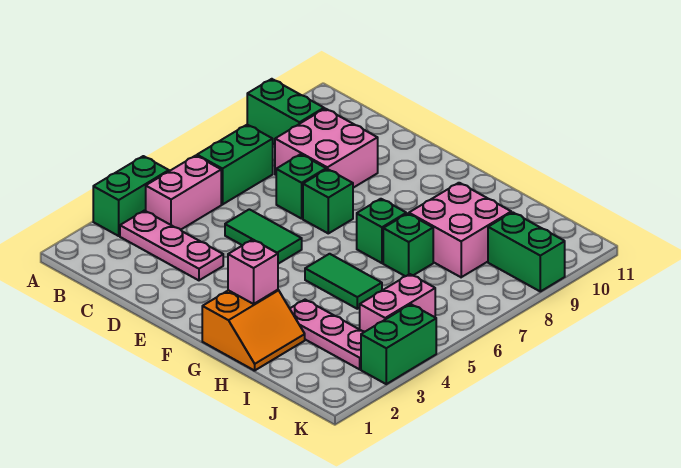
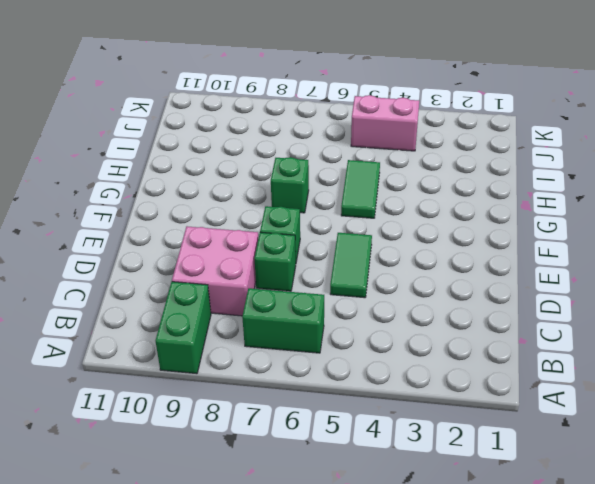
none -> green brick A3:A4 level 1
none -> pink plate B3:D3 level 1
none -> pink brick B4:B5 level 1

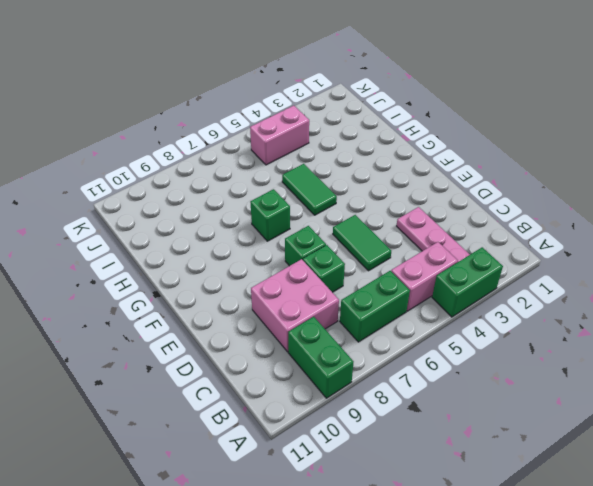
none -> orange slope G1:H2 level 1 top G
none -> pink plate H3:J3 level 1
none -> green brick H7 level 1

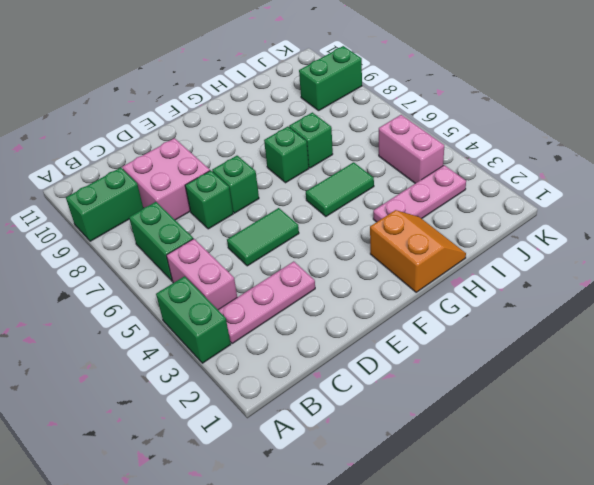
none -> pink brick H8:I9 level 1
none -> green brick K3:K4 level 1
none -> pink brick G2 level 2

